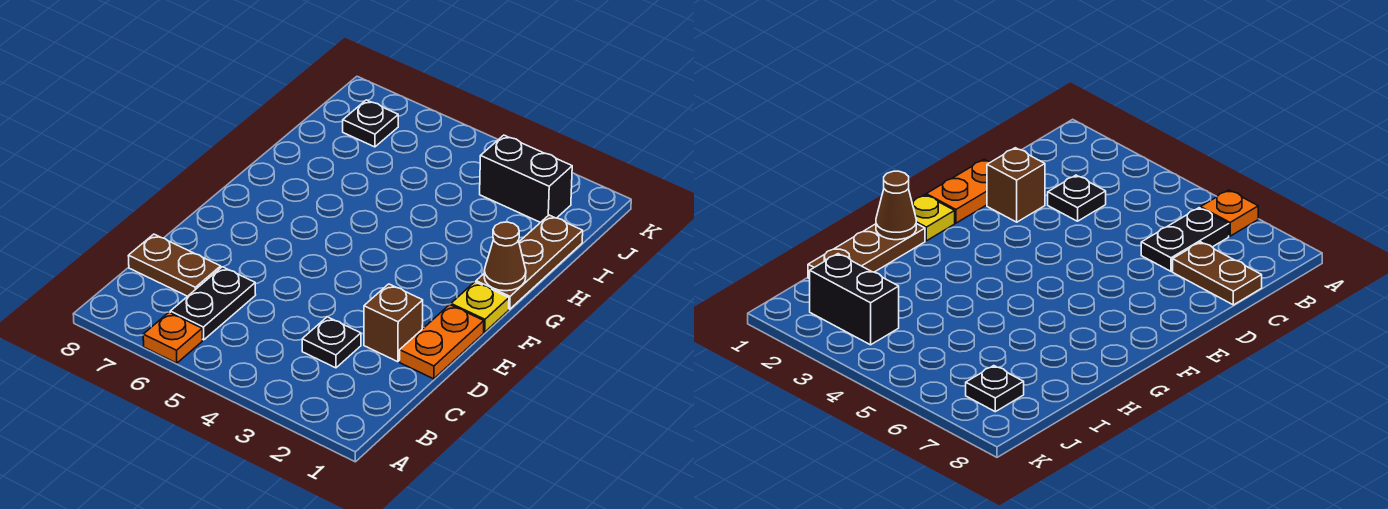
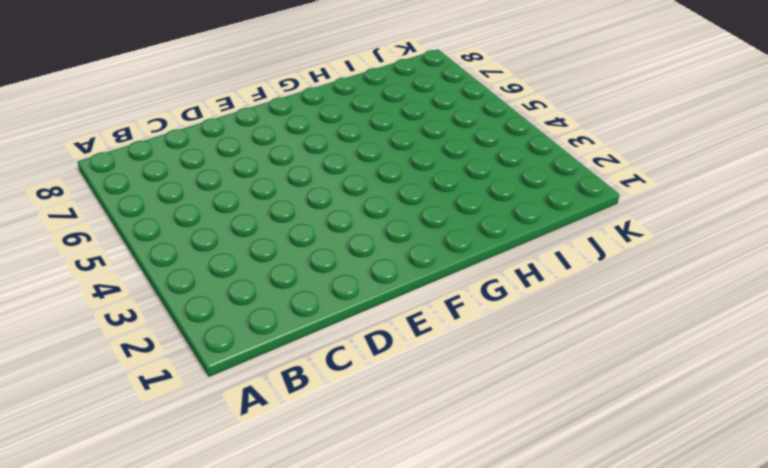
none -> orange plate A6 level 1
none -> black plate B6:C6 level 1

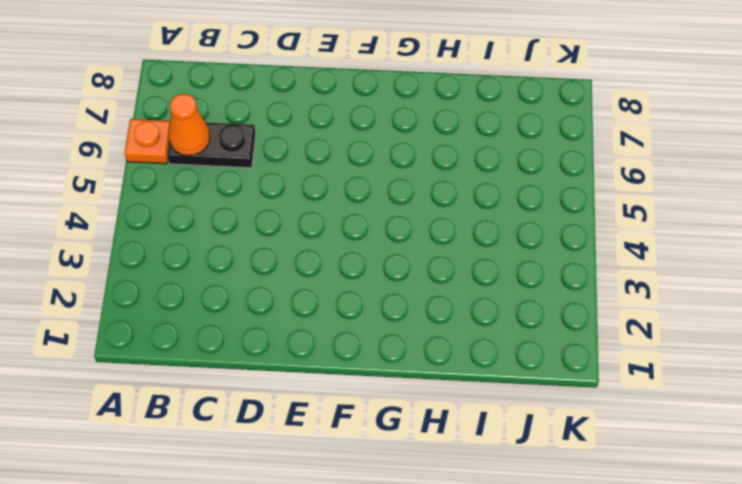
orange cone B6 level 2 -> none
none -> black plate C3 level 1
none -> brown plate C7:C8 level 1

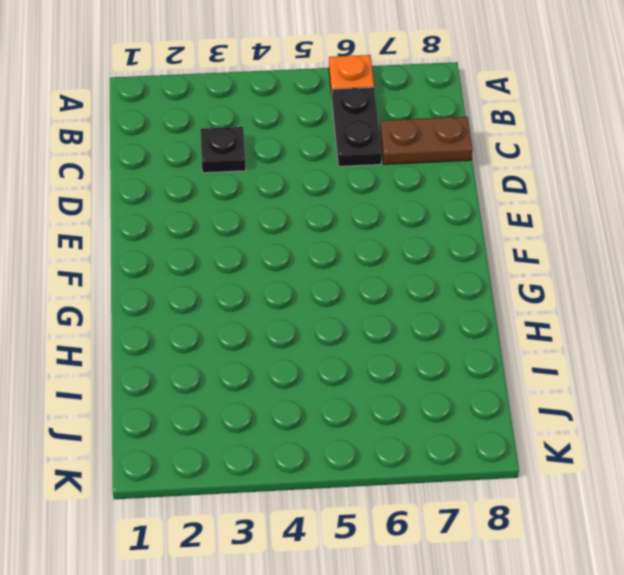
none -> orange plate D1:E1 level 1
none -> brown brick D2 level 1

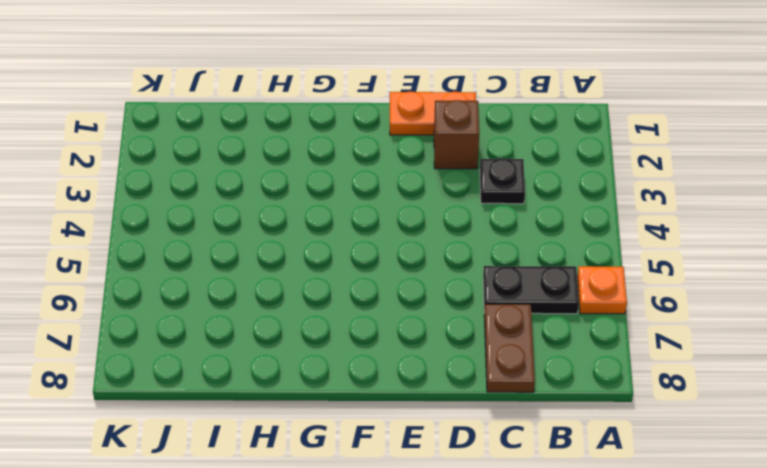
none -> yellow plate F1 level 1
none -> brown plate G1:I1 level 1

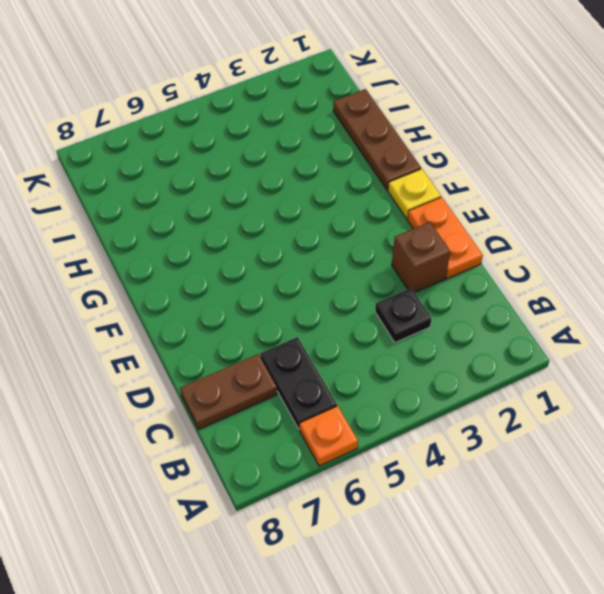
none -> black brick J2:J3 level 1
none -> black plate J7 level 1

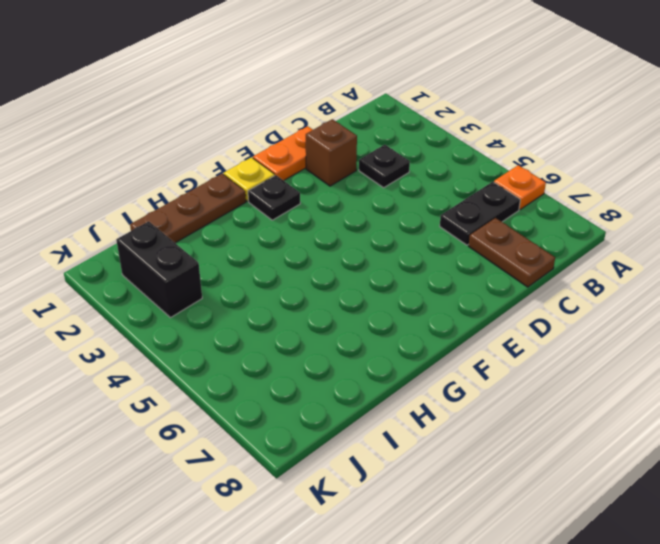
black plate F2 level 1 -> black plate J7 level 1
none -> brown cone G1 level 2

